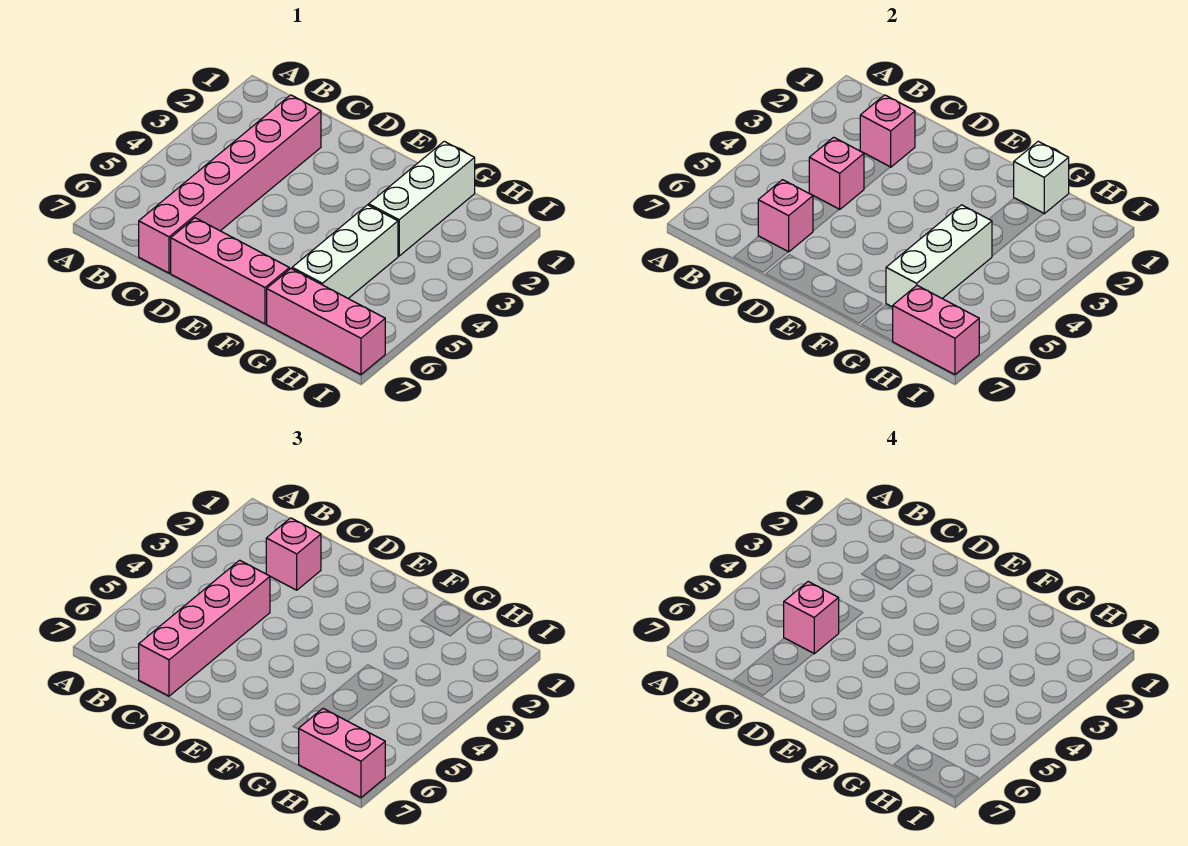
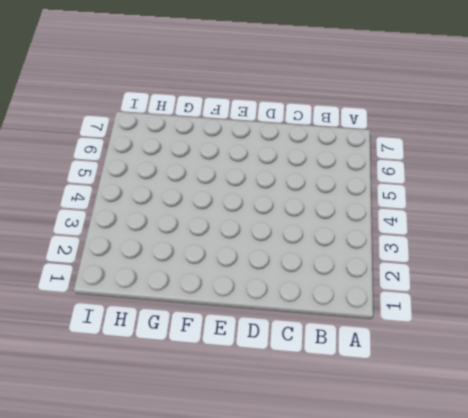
none -> pink brick C2:C7 level 1
none -> pink brick D7:F7 level 1
none -> white brick G1:G3 level 1

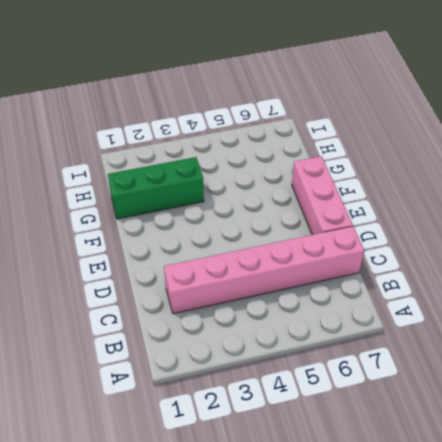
green brick G1:G3 level 1 -> white brick G1:G3 level 1
none -> white brick G4:G6 level 1
none -> pink brick G7:I7 level 1
none -> pink brick C2 level 2

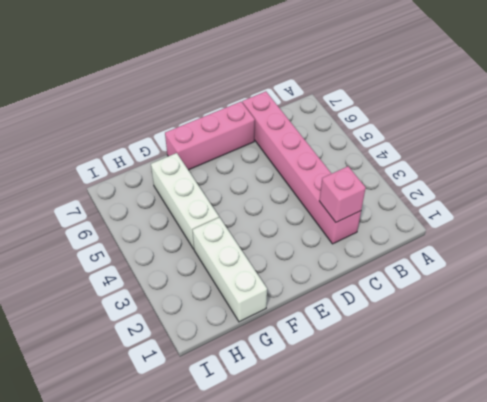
none -> pink brick G7:I7 level 1
none -> pink brick C4 level 2
none -> pink brick C6 level 2

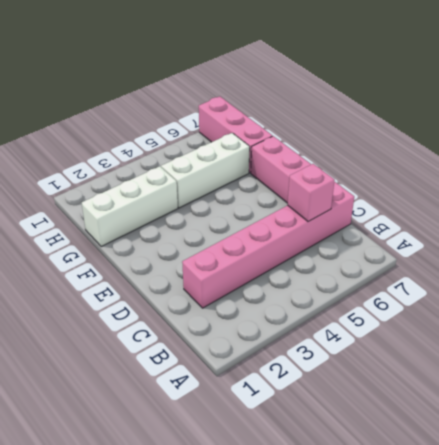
none -> pink brick C2 level 2
none -> pink brick C4 level 2
none -> white brick G1 level 2

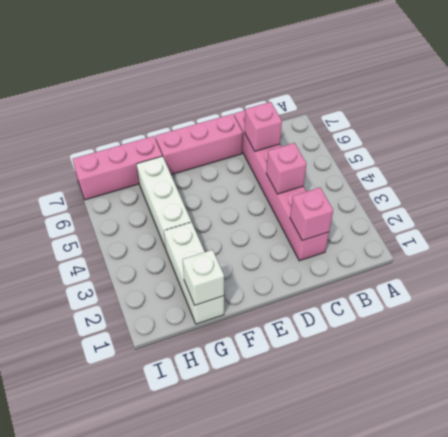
none -> white brick G4:G6 level 2
none -> pink brick H7:I7 level 2
none -> pink brick C2 level 3

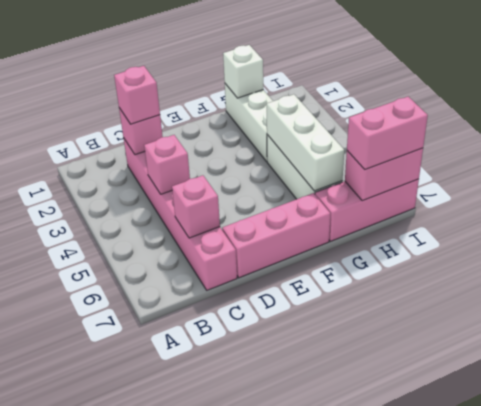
none -> pink brick C4:C7 level 3
none -> pink brick C5 level 4

